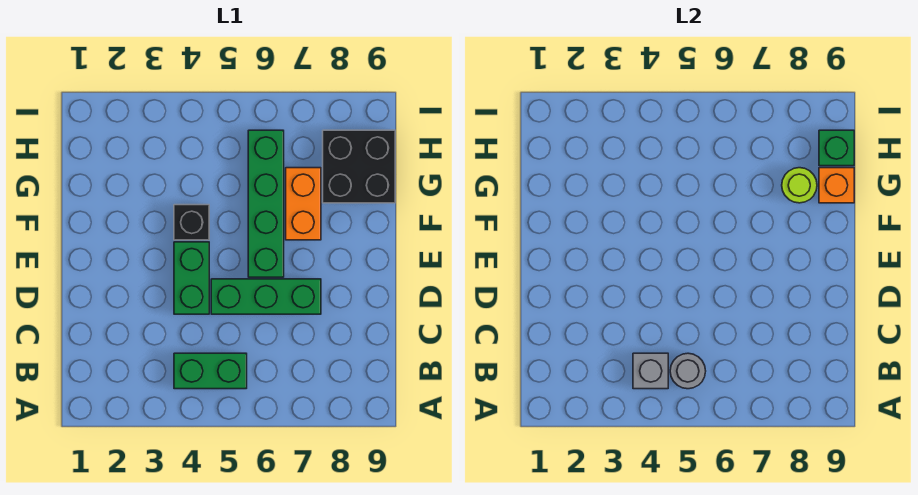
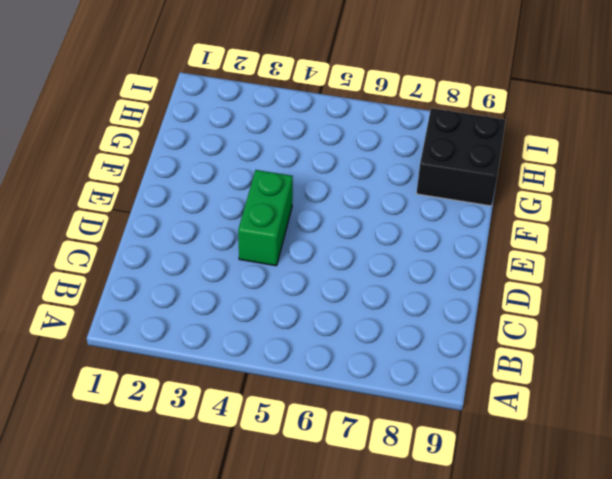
none -> green brick B4:B5 level 1
none -> green brick D5:D7 level 1
none -> green brick E6:H6 level 1

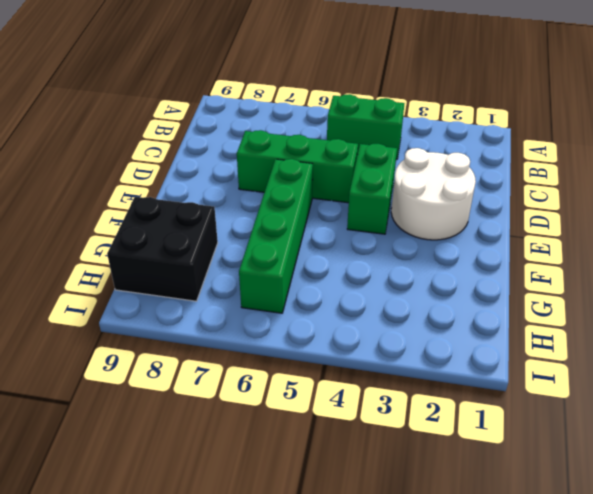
white round brick D2:E3 level 1 -> none
none -> black brick F4 level 1
none -> orange brick F7:G7 level 1
none -> grey brick B4 level 2

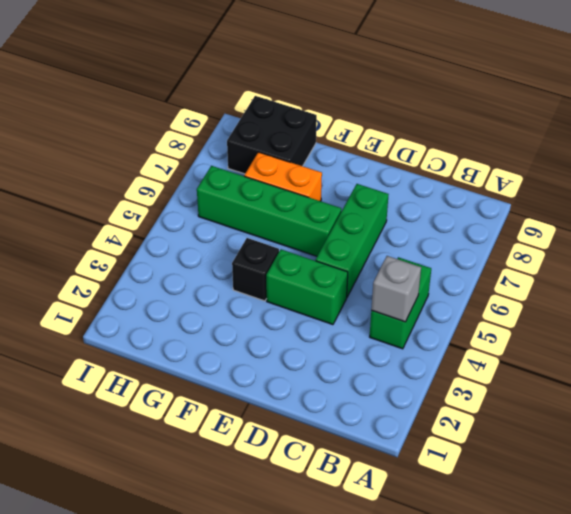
none -> grey round brick B5 level 2
none -> lime round brick G8 level 2
none -> orange brick G9 level 2

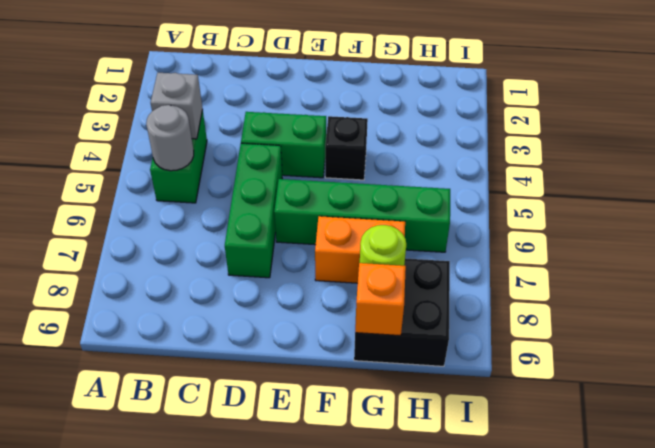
none -> green brick H9 level 2

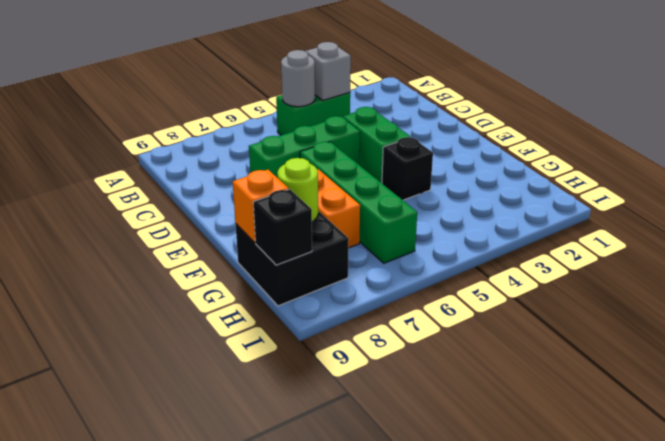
black brick H9 level 2 -> green brick H9 level 2

